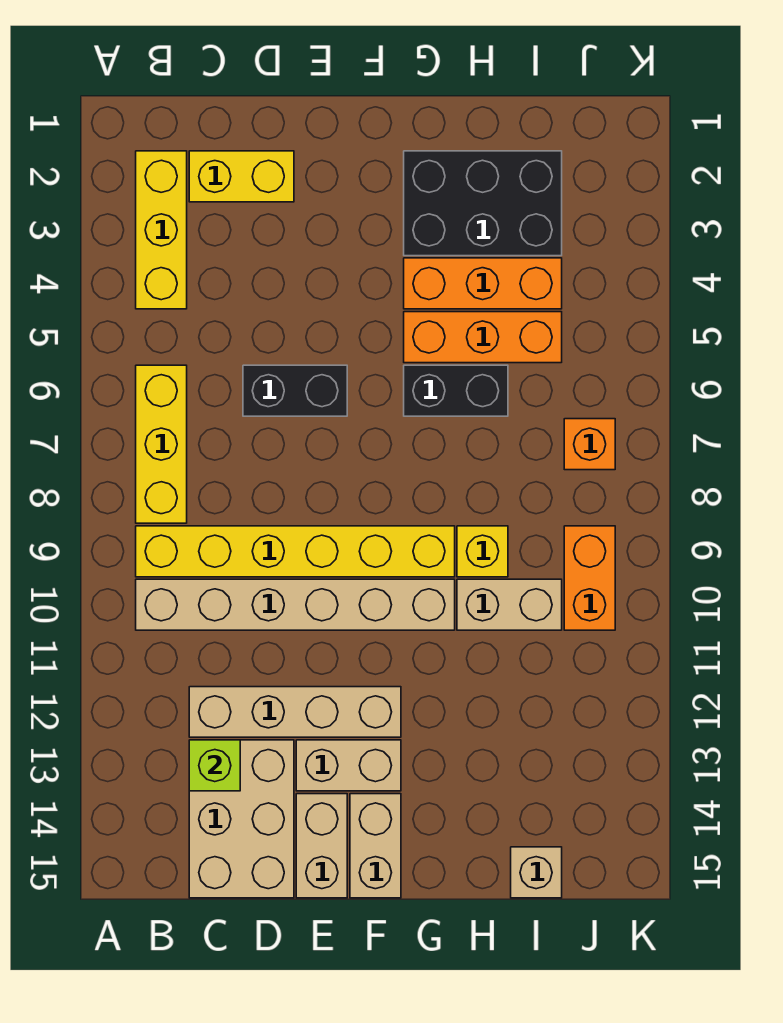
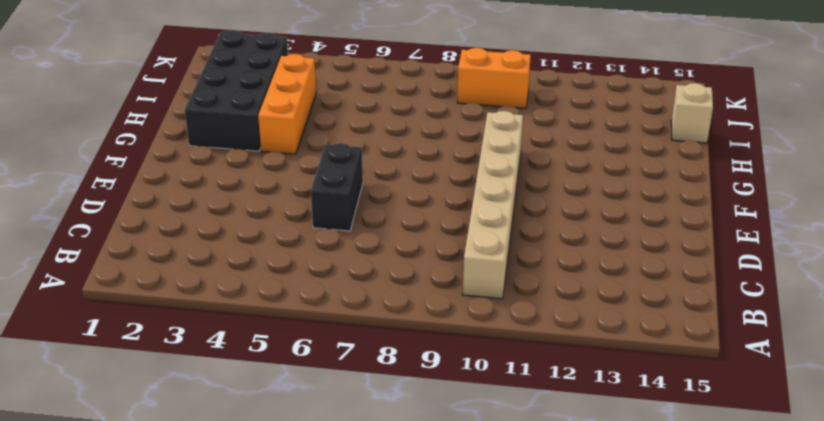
black brick G2:J3 level 1 -> black brick G2:I3 level 1
none -> yellow brick B2:B4 level 1
none -> yellow brick B6:B8 level 1
none -> yellow brick B9:G9 level 1

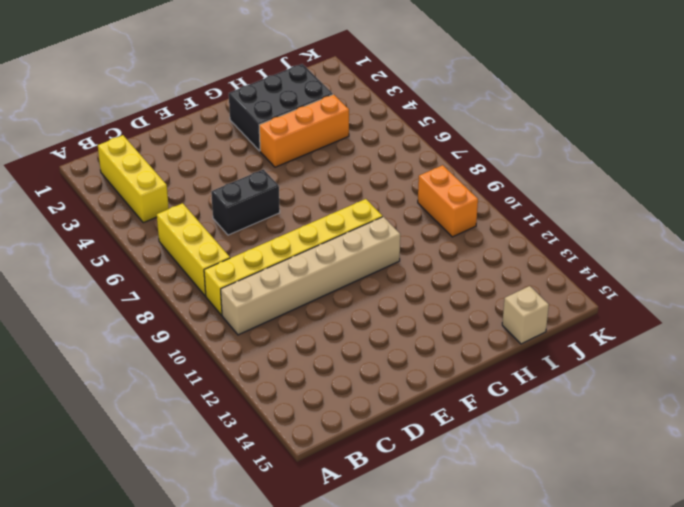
none -> yellow brick C2:D2 level 1
none -> tan brick C12:F12 level 1
none -> tan brick C13:D15 level 1

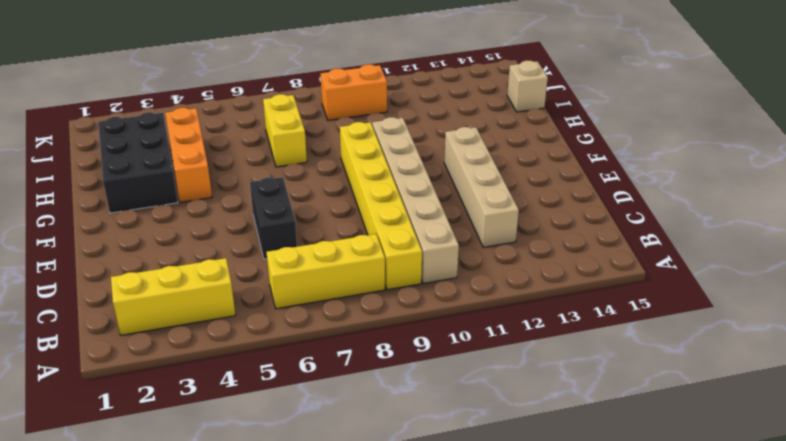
yellow brick H7:I7 level 1 -> yellow brick C2:D2 level 1
none -> tan brick C13:D15 level 1
none -> tan brick E13:F13 level 1
none -> tan brick E14:E15 level 1

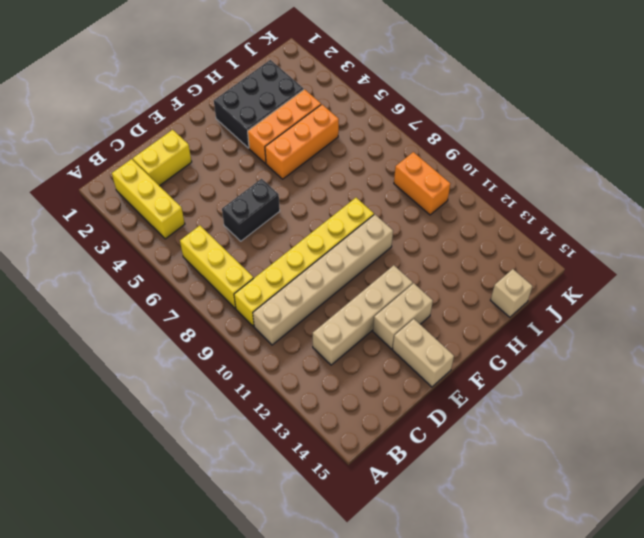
none -> tan brick C13:D15 level 1
none -> tan brick F14:F15 level 1
none -> black brick G6:H6 level 1

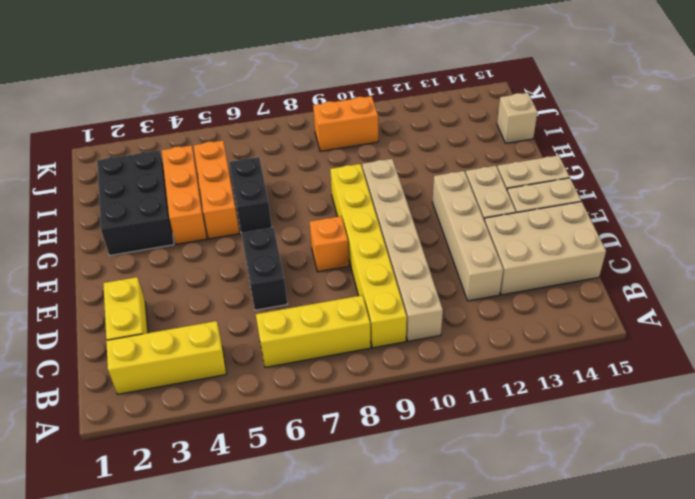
orange brick E8 level 1 -> orange brick J7 level 1
none -> yellow brick H9 level 1
none -> tan brick H10:I10 level 1
none -> lime brick C13 level 2

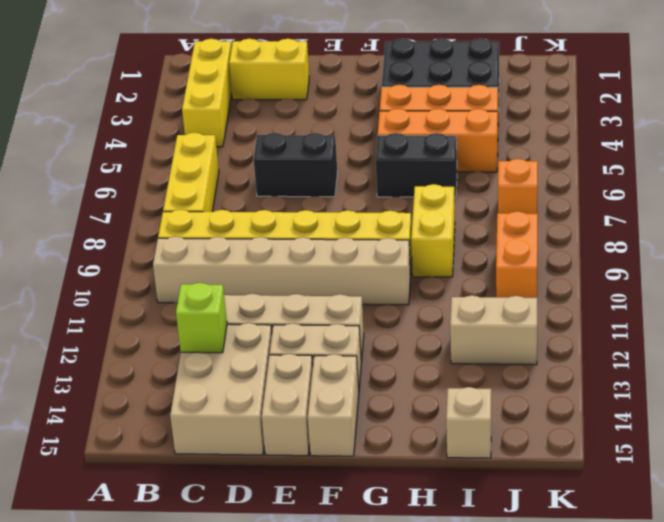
yellow brick H8:H9 level 1 -> yellow brick H9 level 1
tan brick I12:J12 level 1 -> tan brick H10:I10 level 1

